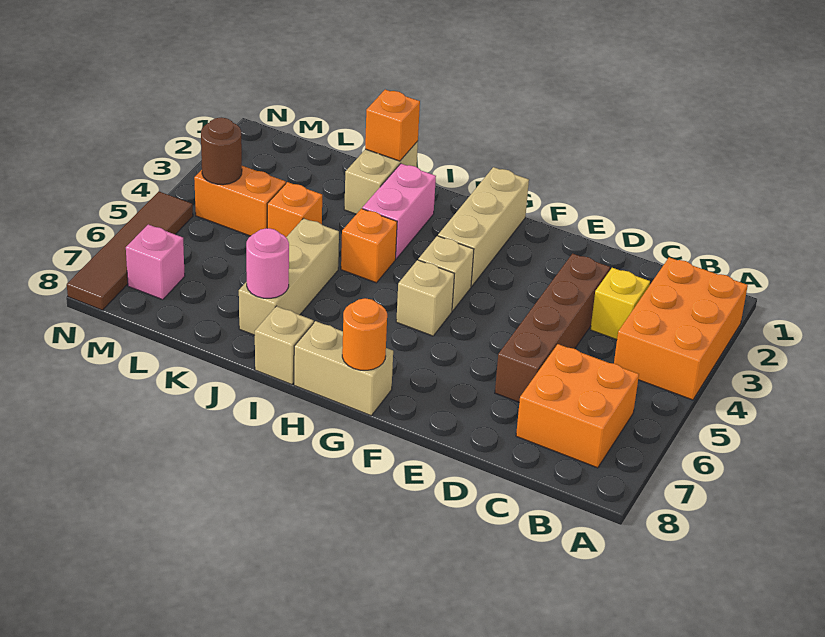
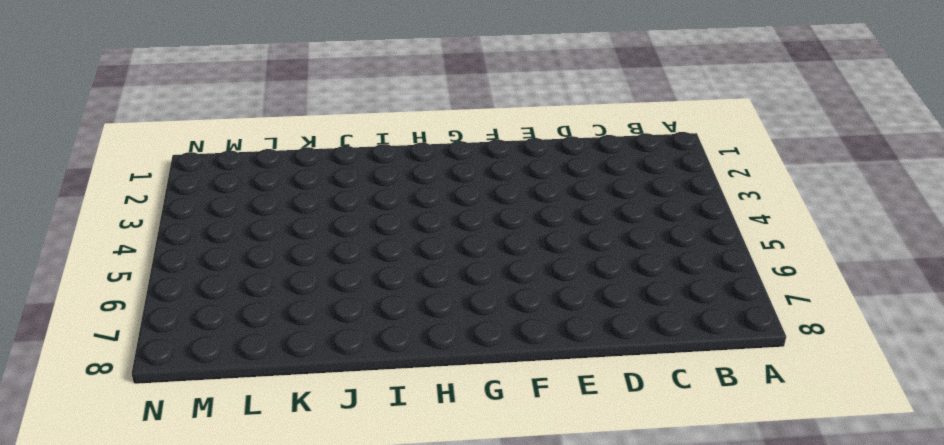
none -> orange brick A2:B4 level 1
none -> orange brick B6:C7 level 1
none -> yellow brick C3 level 1

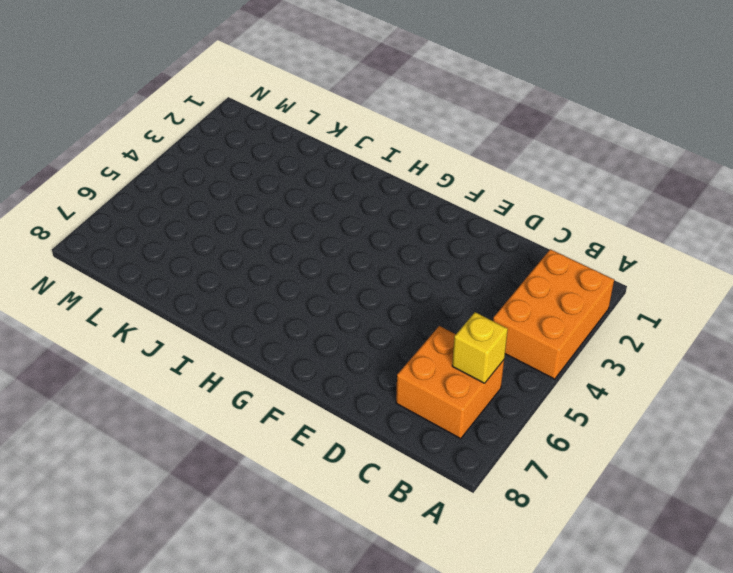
yellow brick B6 level 2 -> yellow brick C3 level 1
none -> brown brick D3:D6 level 1
none -> tan brick G1:G3 level 1
none -> tan brick G4 level 1

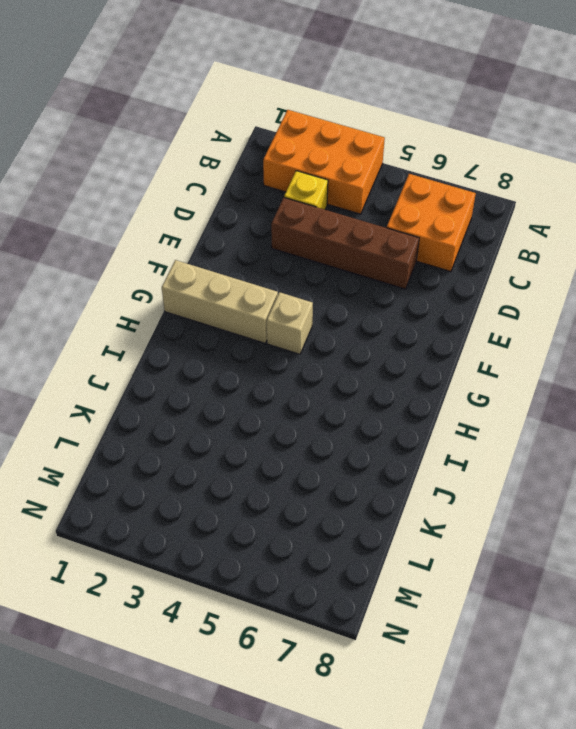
none -> tan brick G5 level 1
none -> tan brick G8:H8 level 1
none -> pink brick I2:I3 level 1

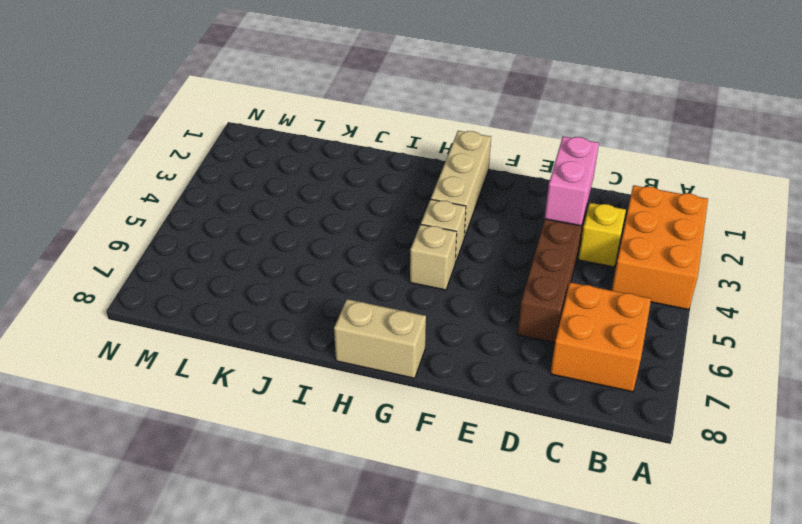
pink brick D2:D3 level 2 -> pink brick I2:I3 level 1
none -> orange brick I4 level 1
none -> tan brick I8 level 1
none -> tan brick J1:J2 level 1

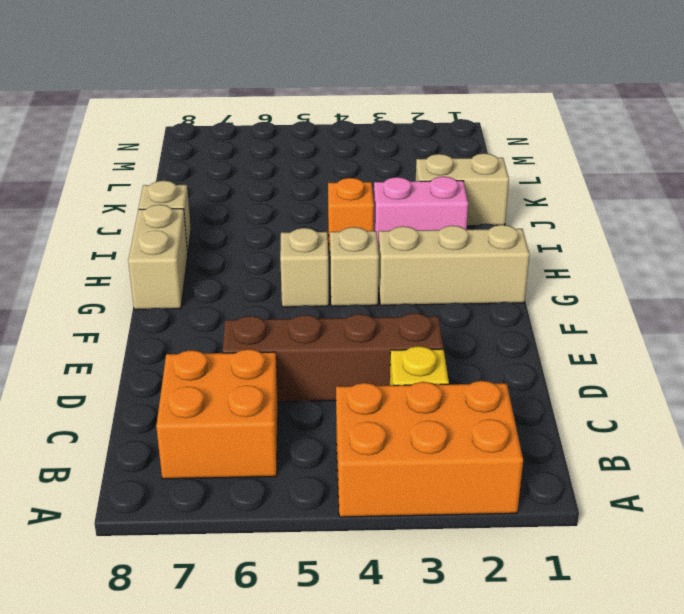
none -> tan brick J5:J7 level 1
none -> orange brick K4 level 1
none -> orange brick L4:M4 level 1

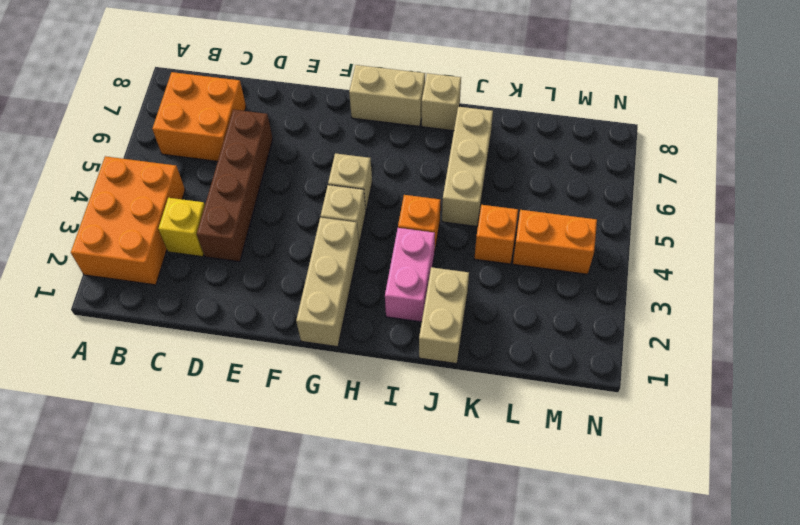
none -> pink brick M7 level 1
none -> brown tile N5:N8 level 1
none -> orange round brick G8 level 2

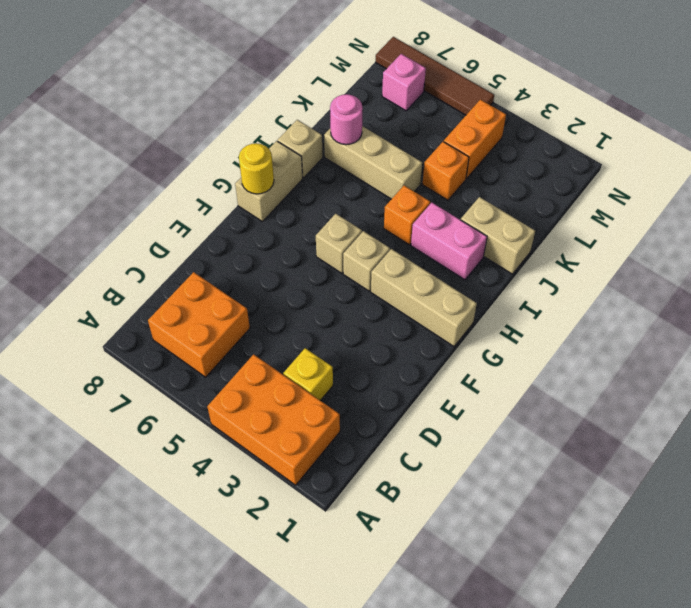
yellow round brick G8 level 2 -> orange round brick G8 level 2
none -> brown brick D3:D6 level 1
none -> orange brick J1 level 2
none -> brown round brick M4 level 2

